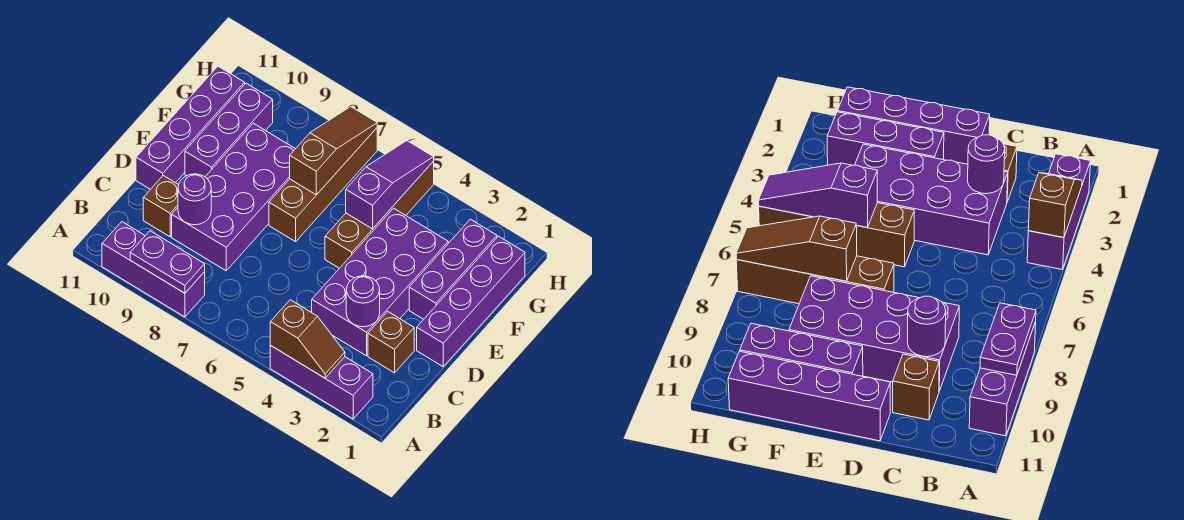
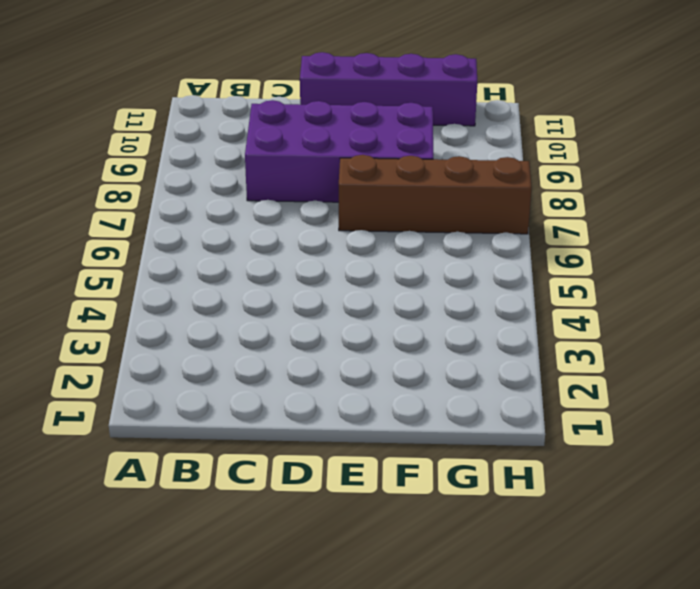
none -> purple brick A2:A4 level 1
none -> purple brick A8:A10 level 1
none -> brown brick C2 level 1

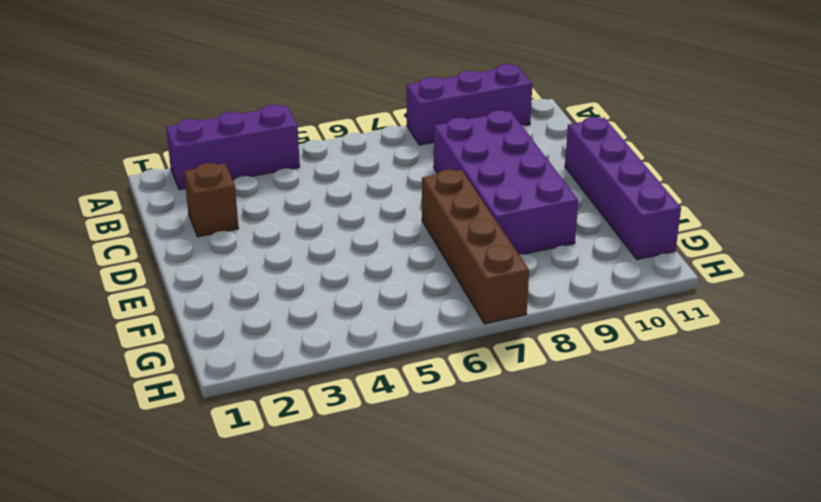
none -> purple brick C3:F4 level 1
none -> brown brick C10 level 1
none -> purple brick D1:G1 level 1

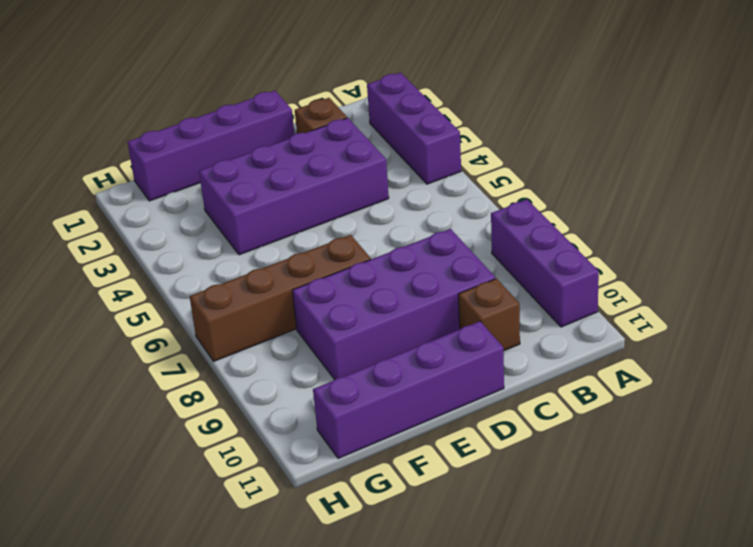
none -> purple brick E2:G2 level 1
none -> brown brick E5:H5 level 1
none -> purple brick E10:G10 level 1

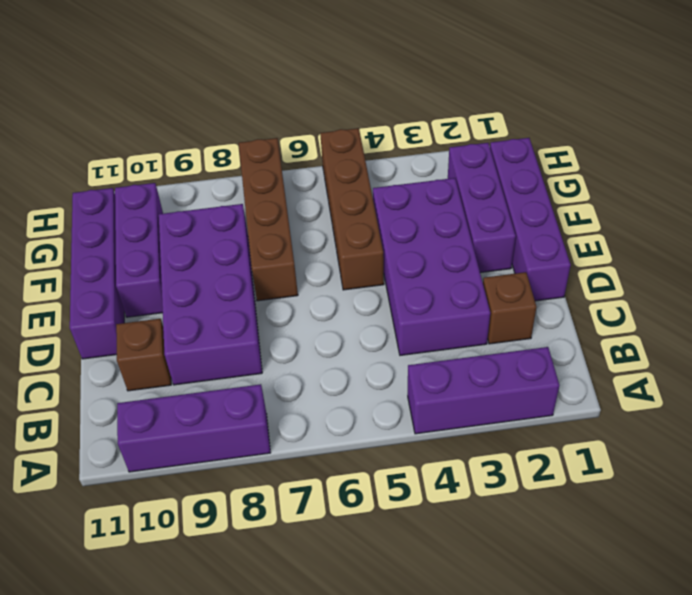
none -> brown slope A3:A4 level 2 top 4
none -> purple plate A8:A9 level 2
none -> purple round brick C3 level 2

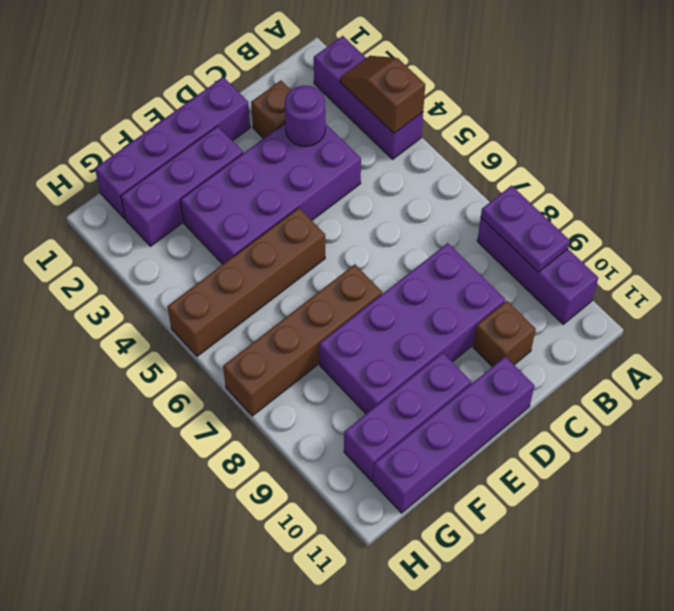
none -> purple round brick C9 level 2
none -> purple slope F5:H5 level 2 top F
none -> brown slope F7:H7 level 2 top F

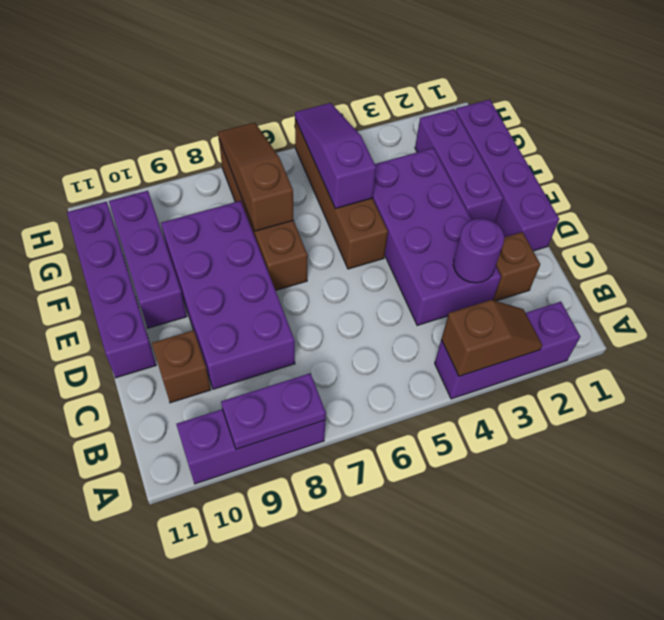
none -> purple round brick C9 level 2

